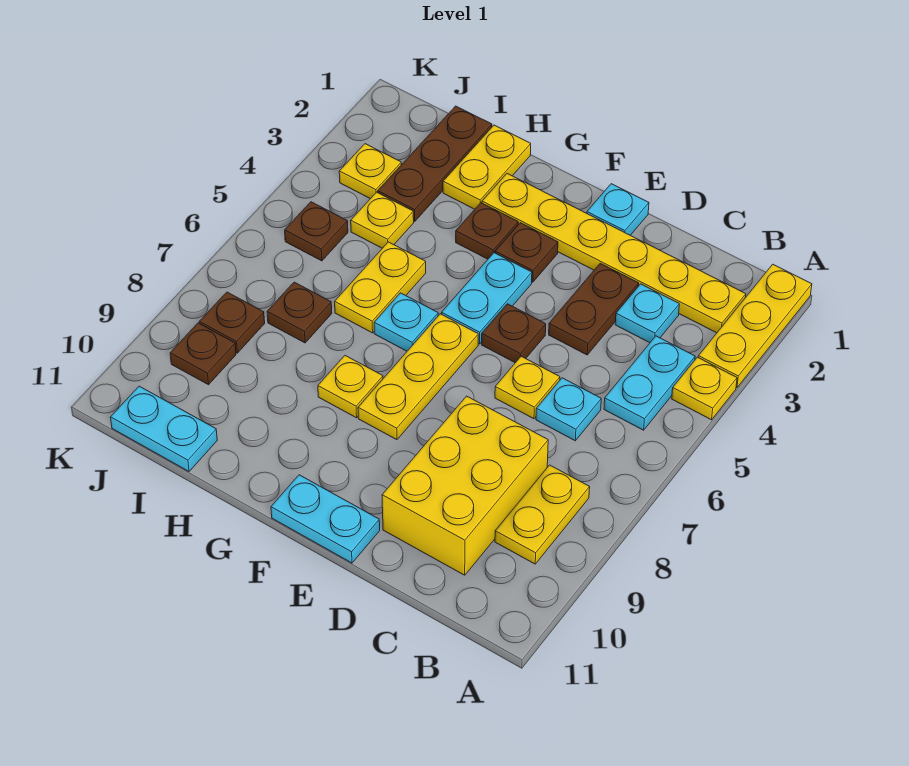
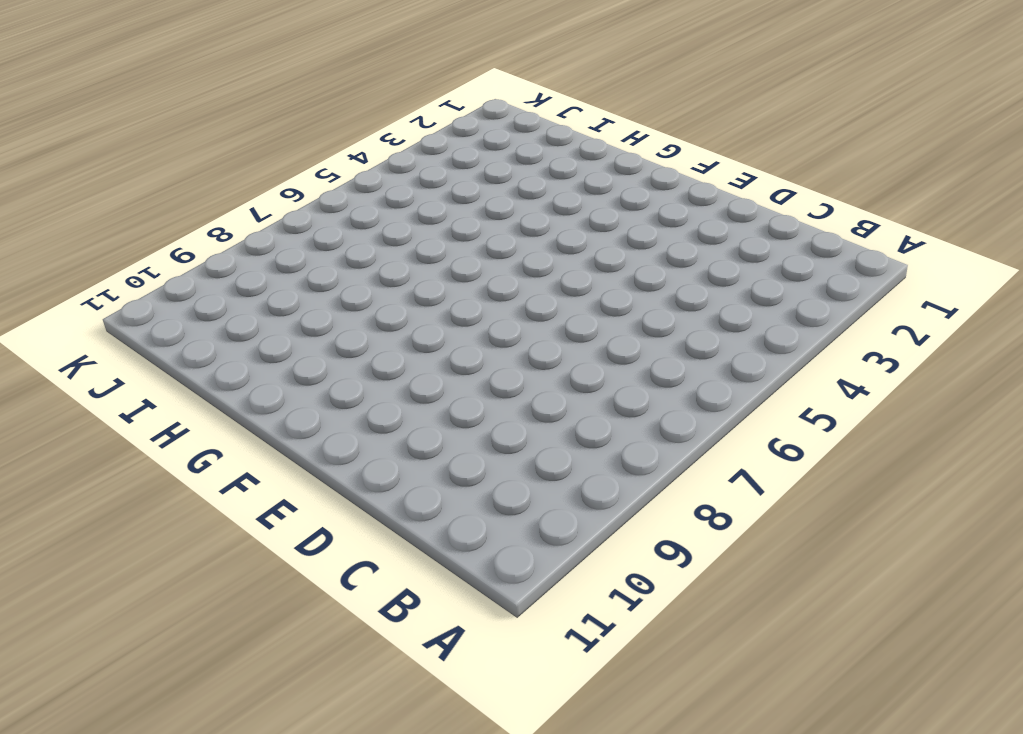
none -> yellow plate A1:A3 level 1
none -> yellow plate A4 level 1
none -> yellow plate B2:G2 level 1

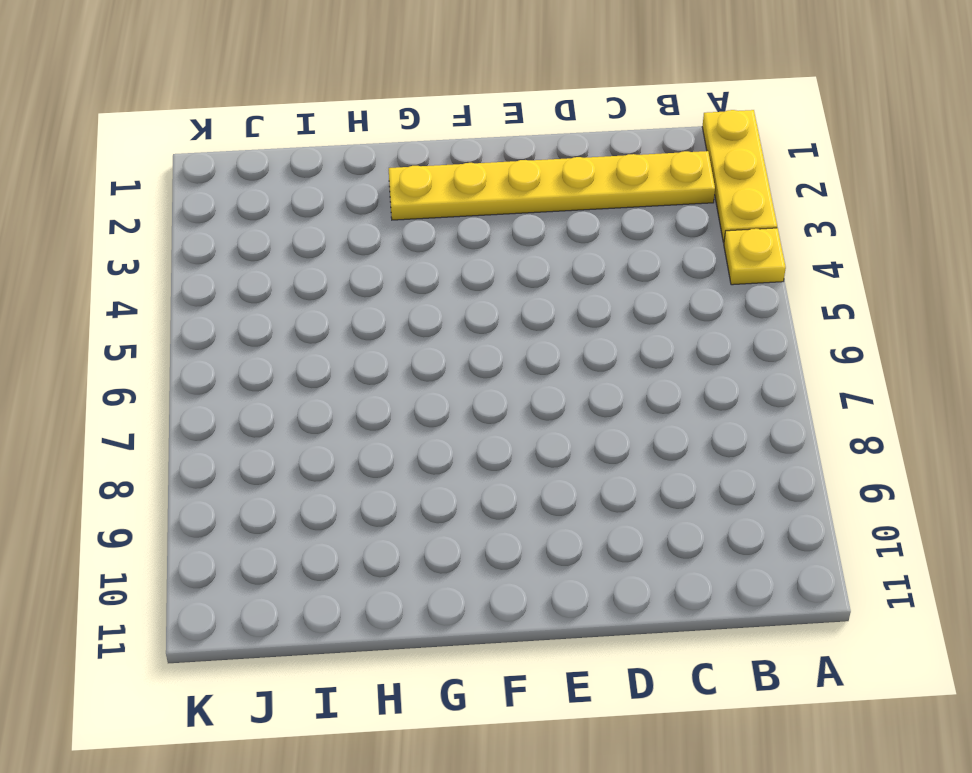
none -> cyan plate B4:B5 level 1
none -> yellow plate B8:B9 level 1
none -> cyan plate C3 level 1

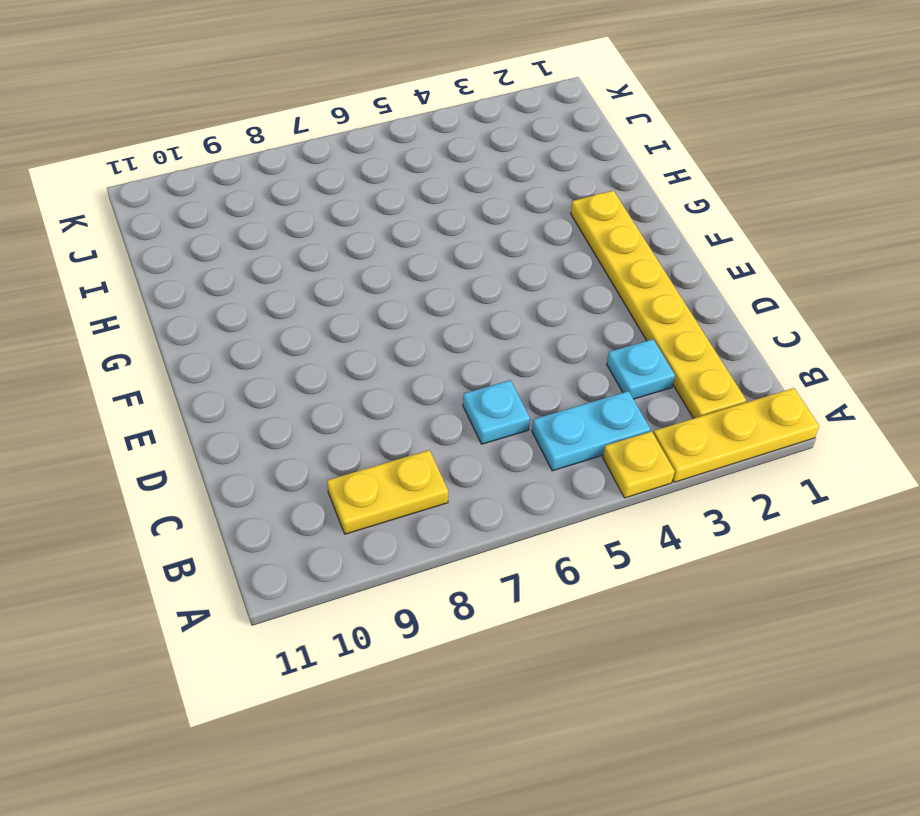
none -> yellow brick C8:D10 level 1
none -> brown plate D3:D4 level 1
none -> yellow plate D6 level 1

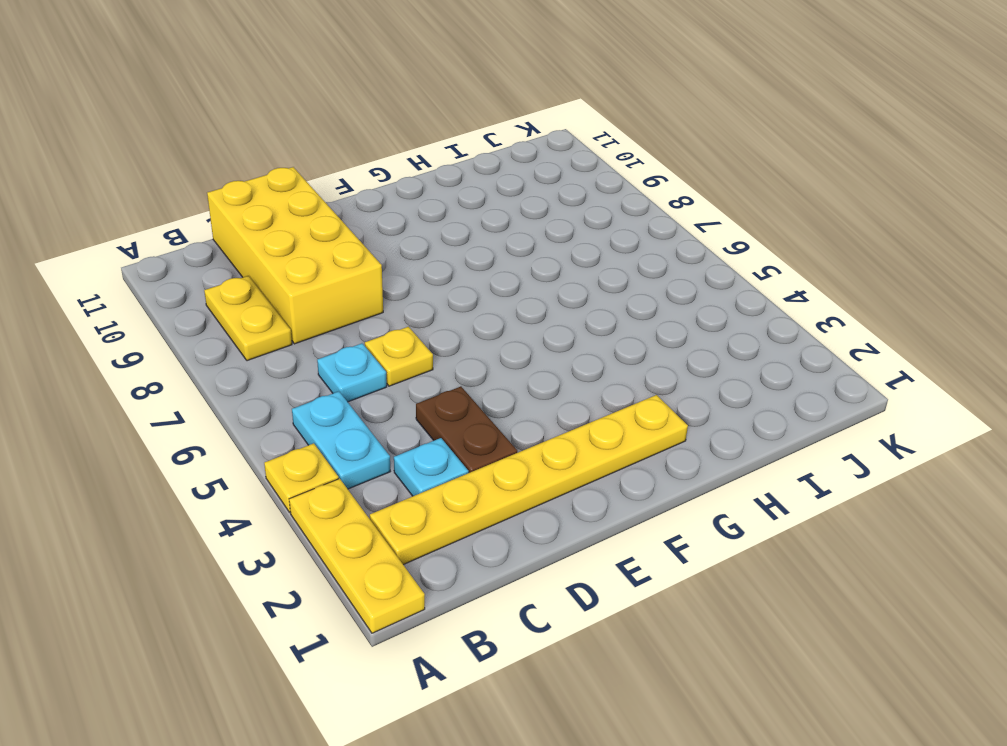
yellow brick C8:D11 level 1 -> yellow brick C8:D10 level 1
none -> cyan plate E1 level 1
none -> brown plate E5 level 1
none -> cyan plate E11:F11 level 1

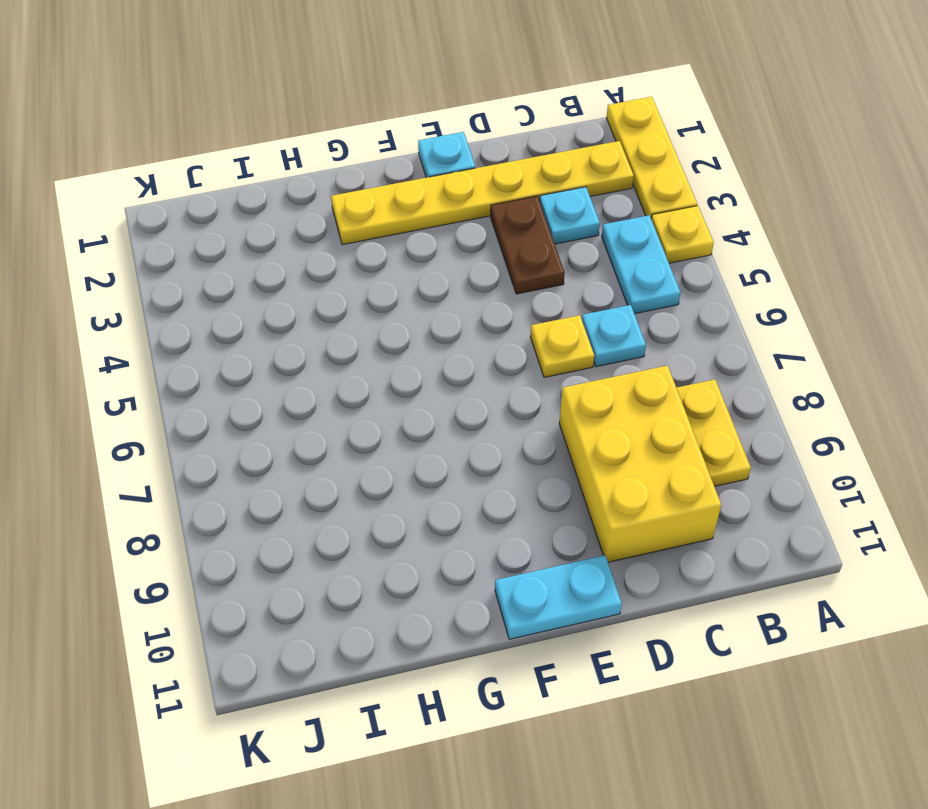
none -> brown plate E5 level 1
none -> brown plate F3 level 1
none -> cyan plate F4:F5 level 1

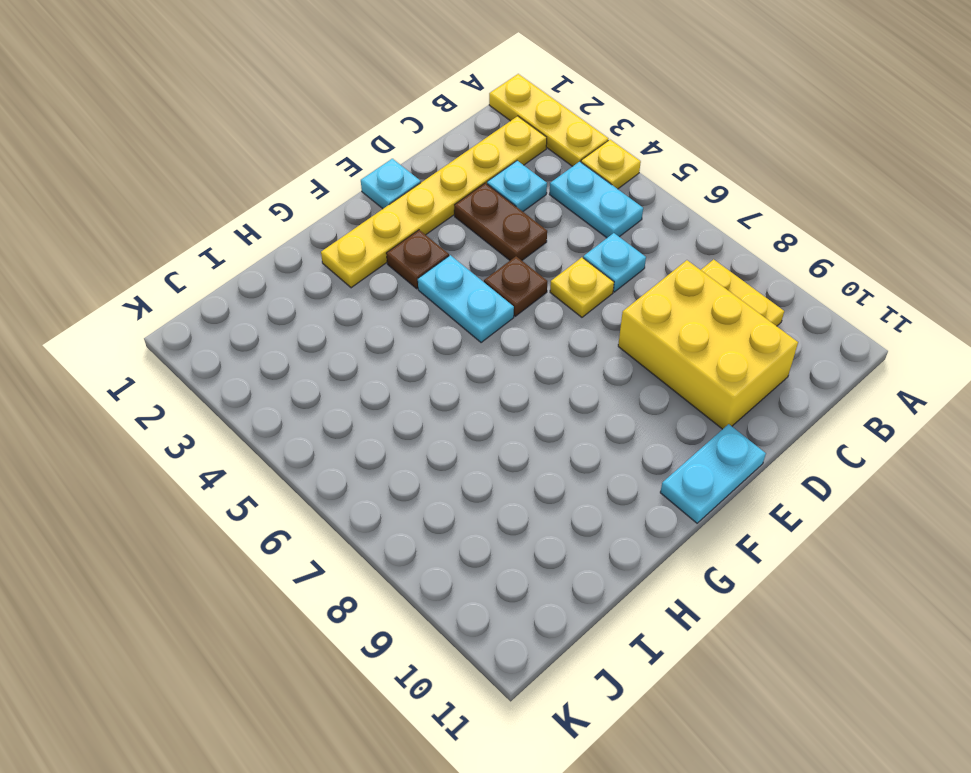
none -> yellow plate F6:F8 level 1
none -> brown plate G3 level 1
none -> cyan plate G6 level 1

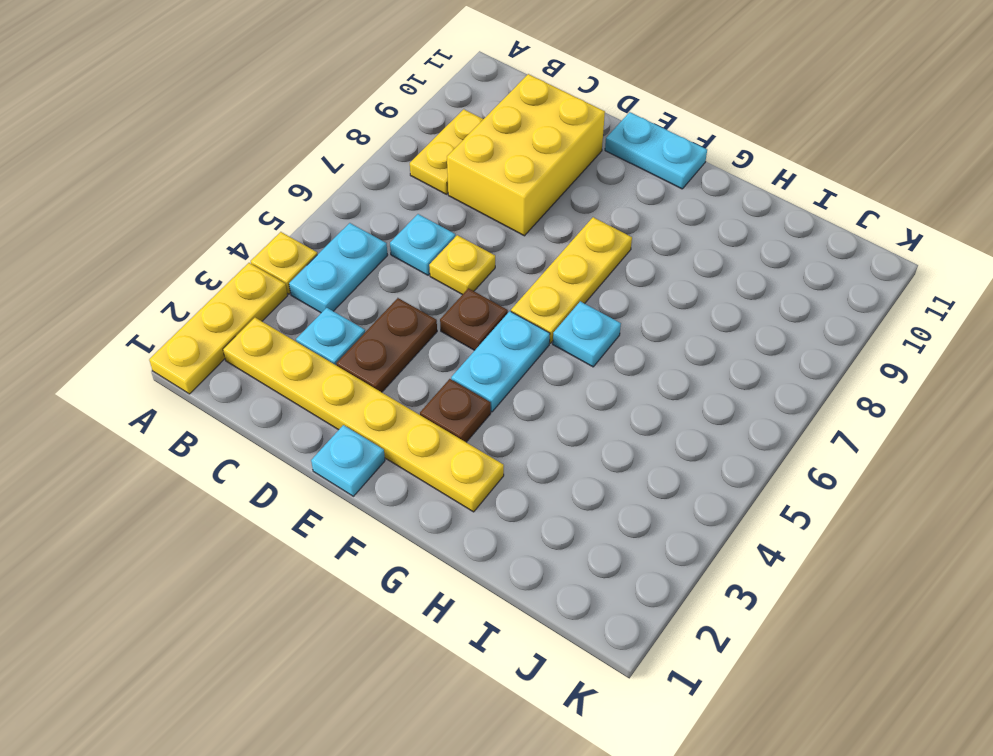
none -> brown plate G3 level 1
none -> yellow plate G8 level 1
none -> yellow plate H1:H2 level 1

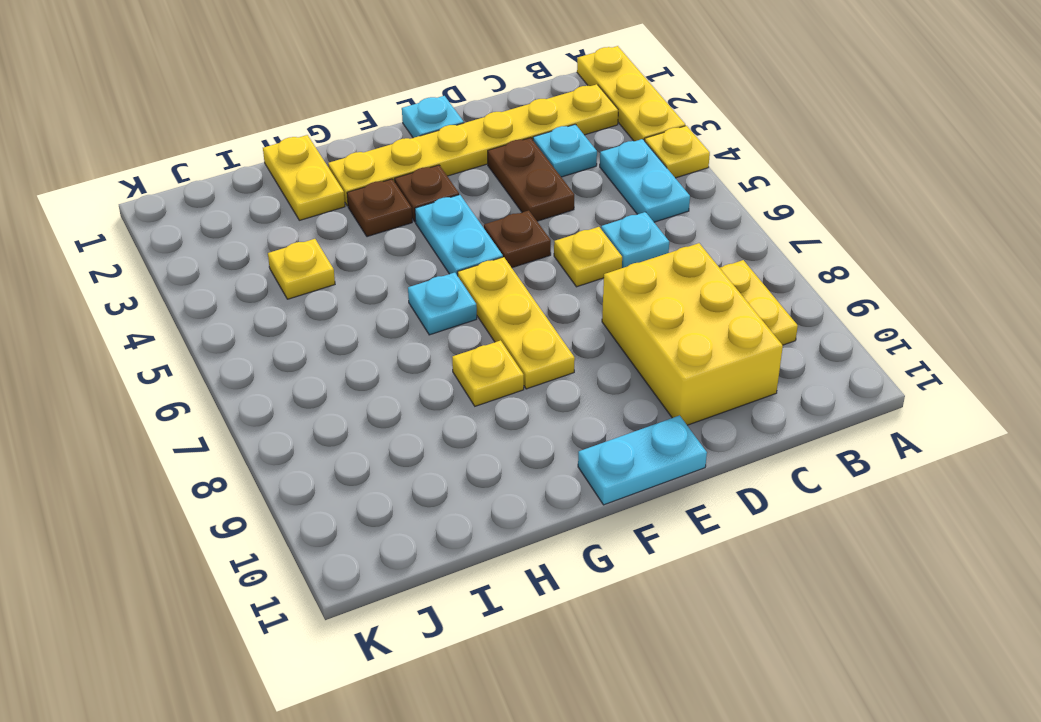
none -> yellow plate H5:H6 level 1
none -> brown plate I1:I3 level 1
none -> brown plate I7 level 1

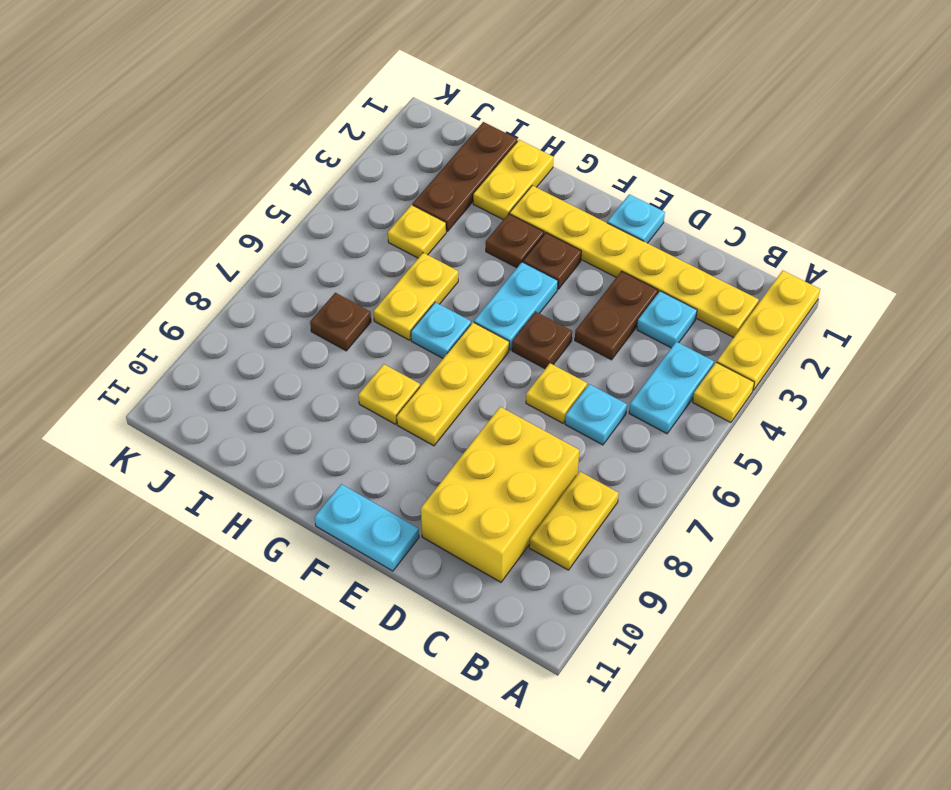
none -> cyan plate I11:J11 level 1
none -> yellow plate J3 level 1
none -> brown plate J5 level 1

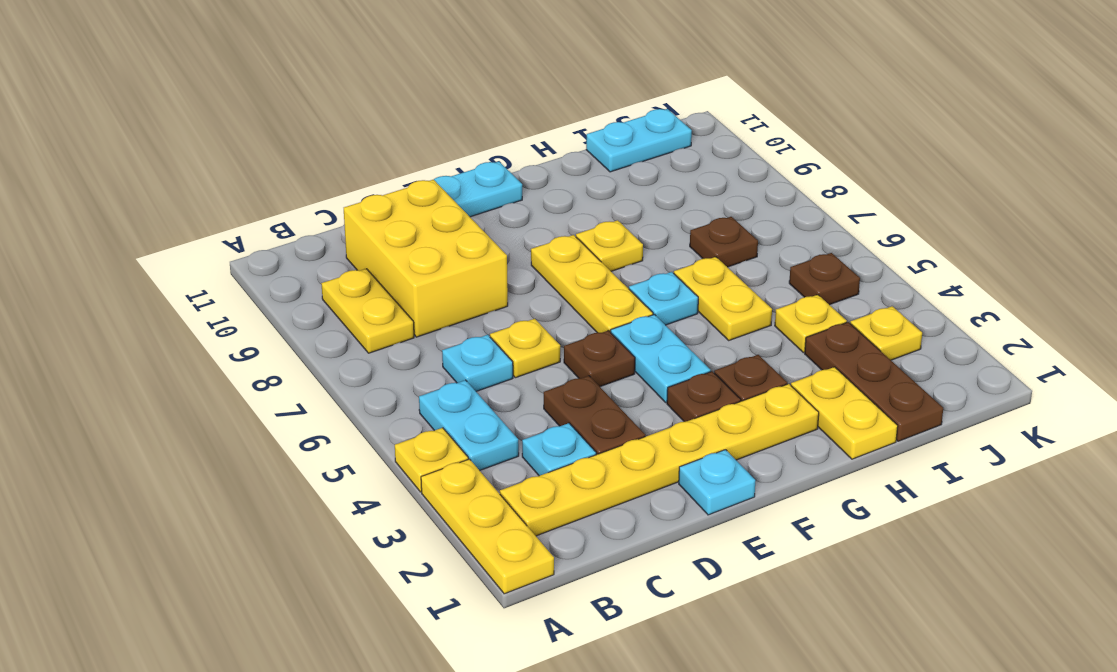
none -> brown plate J8 level 1
none -> brown plate J9 level 1

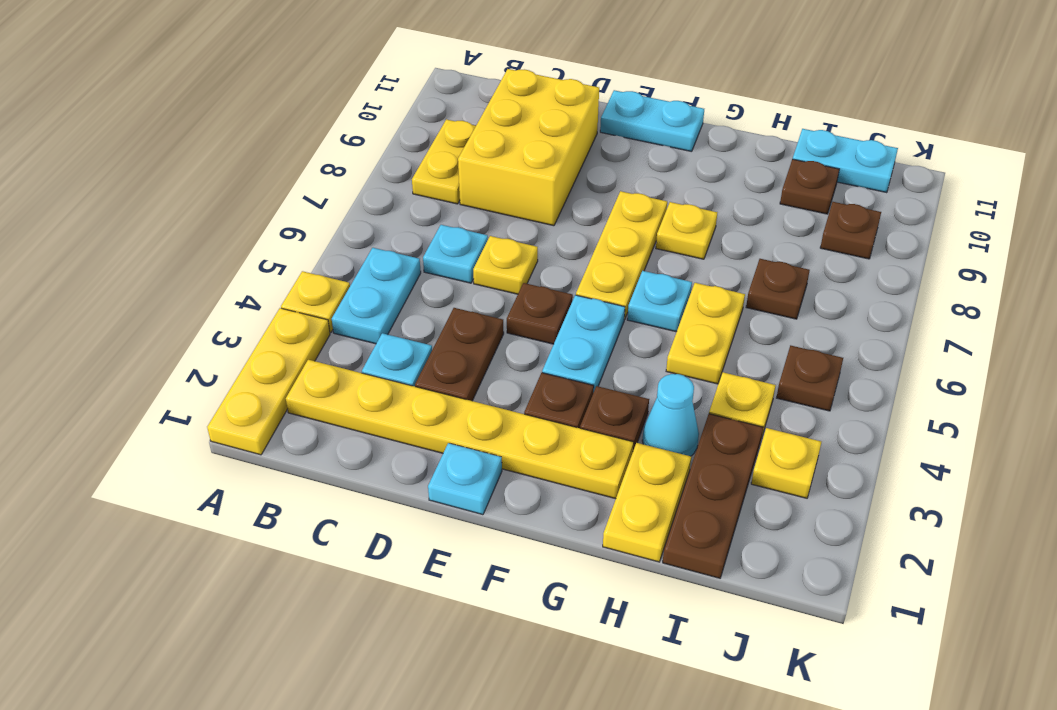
cyan cone H3 level 1 -> none
brown plate I10 level 1 -> brown plate J8 level 1

